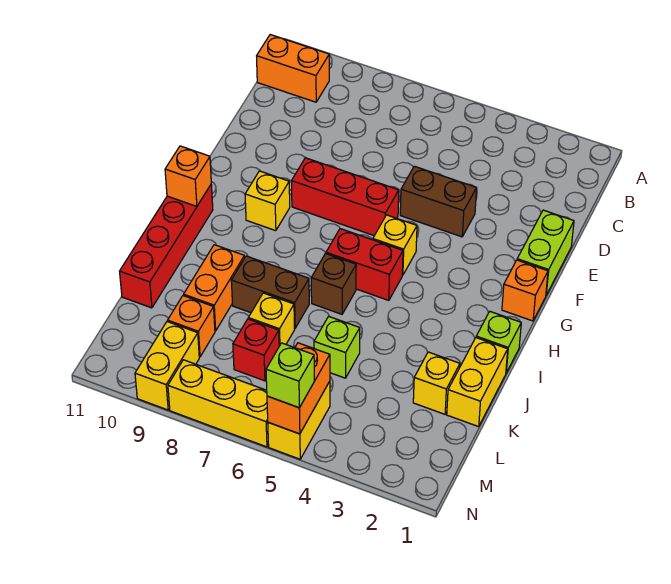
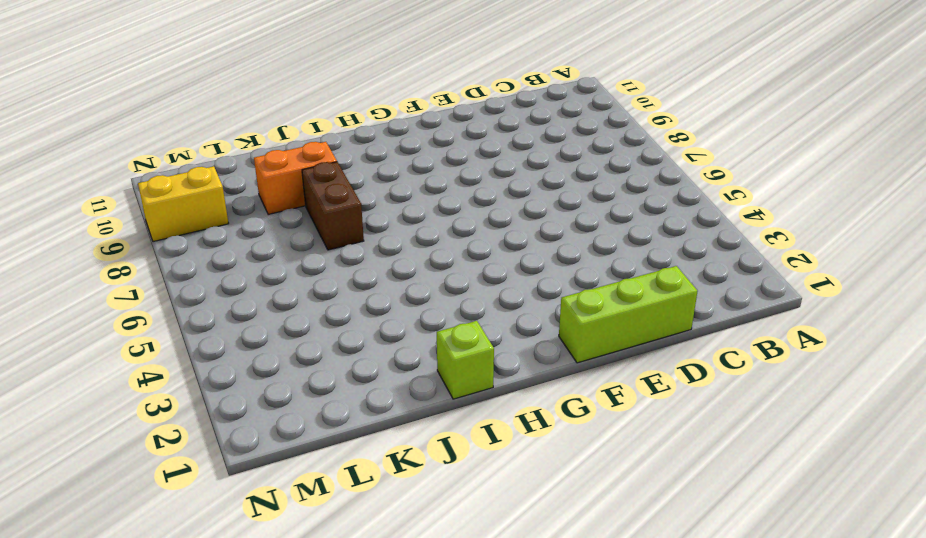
lime brick D1:F1 level 1 -> lime brick E1:F1 level 1
none -> orange brick B10:B11 level 1
none -> brown brick E4:E5 level 1
none -> red brick F6:F8 level 1

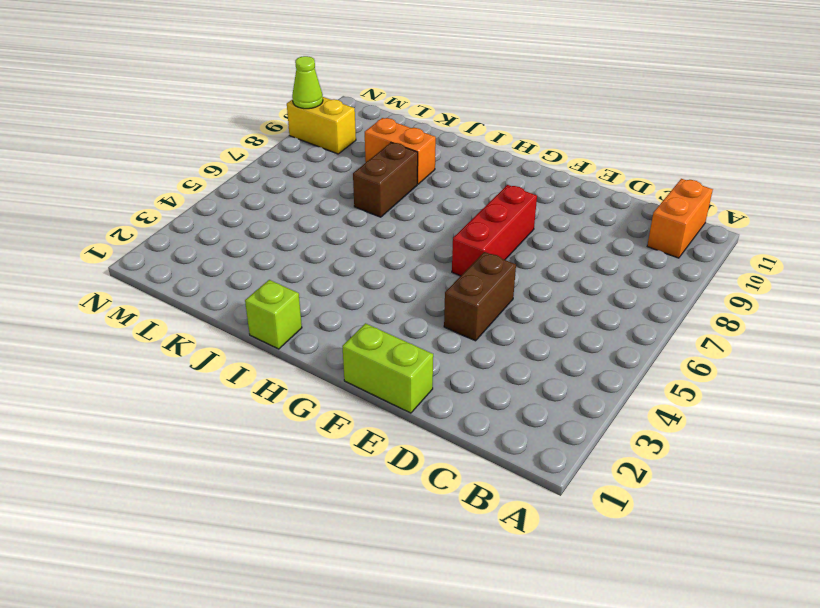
lime cone N9 level 2 -> none
none -> orange brick G1 level 1
none -> yellow brick G5 level 1
none -> yellow brick G9 level 1

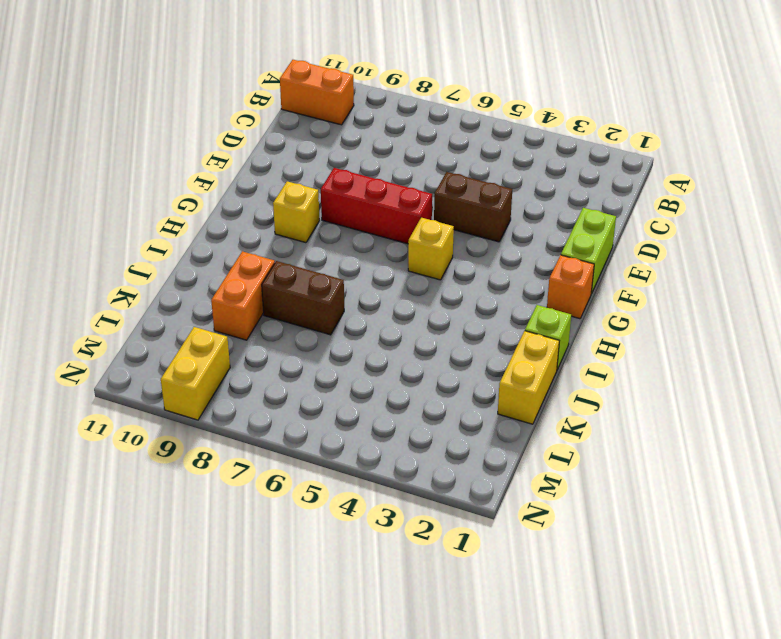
none -> red brick H5:H6 level 1
none -> red brick H11:K11 level 1
none -> brown brick I6 level 1

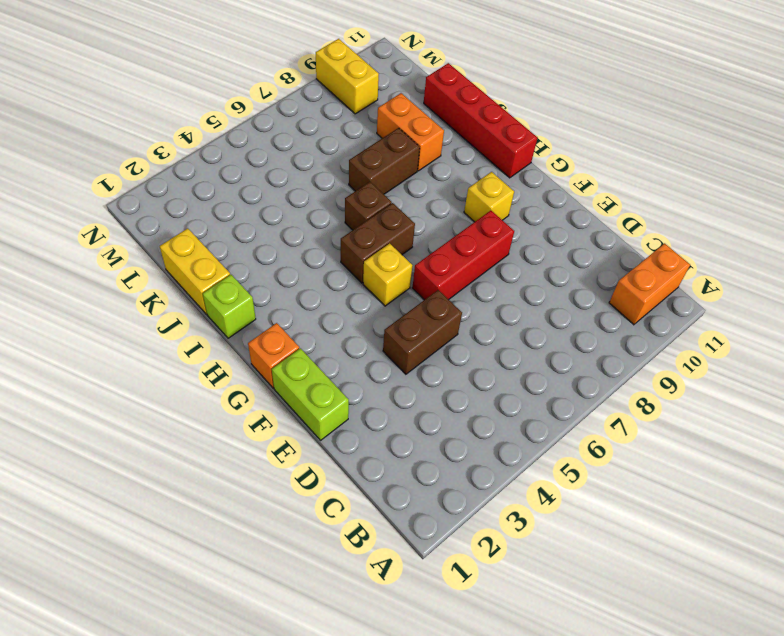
brown brick H5:H6 level 1 -> red brick H5:H6 level 1
none -> yellow brick K2 level 1
none -> lime brick K5 level 1
none -> yellow brick K7 level 1

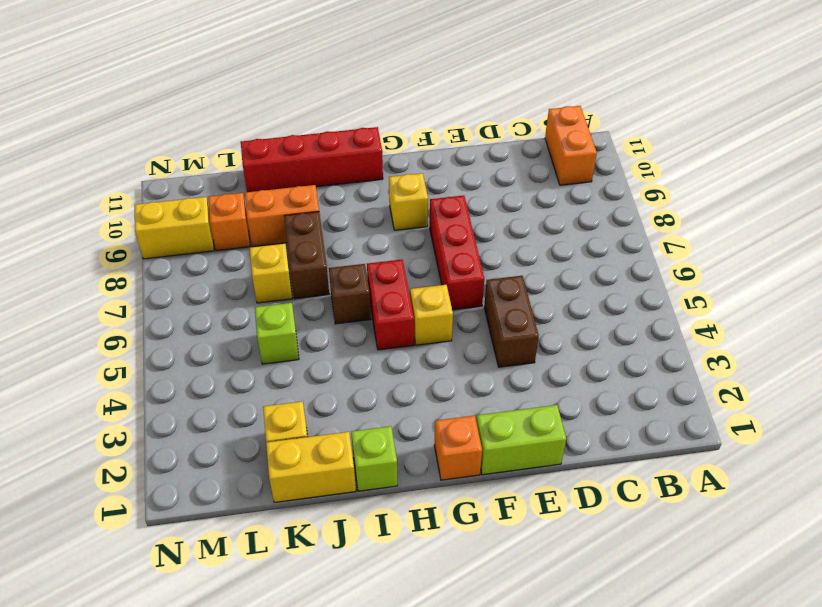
none -> red brick L7 level 1
none -> yellow brick M5:N5 level 1
none -> yellow brick N6:N8 level 1

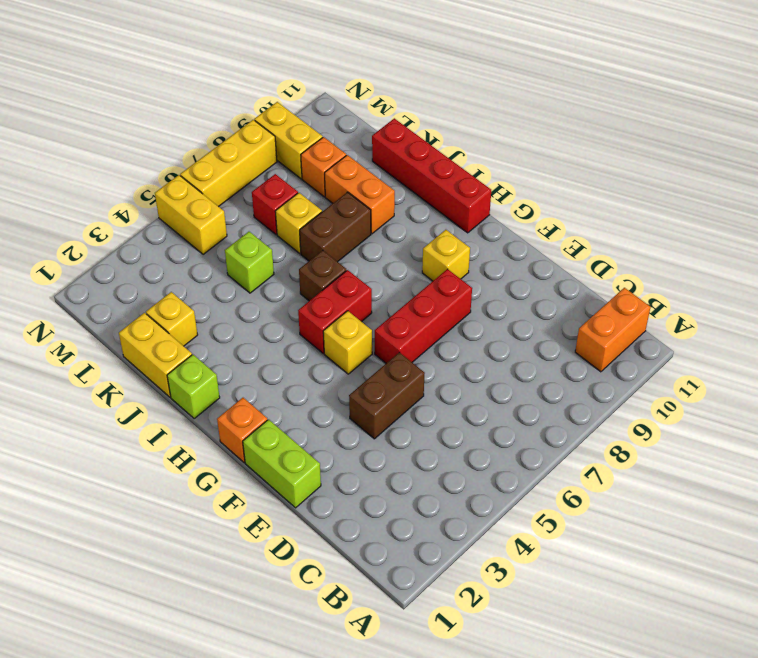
none -> orange brick H11 level 2
none -> orange brick M5:N5 level 2
none -> lime brick N5 level 3

